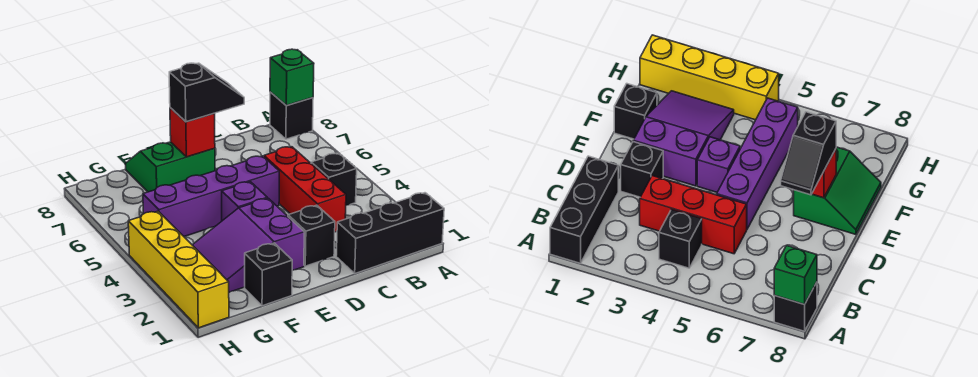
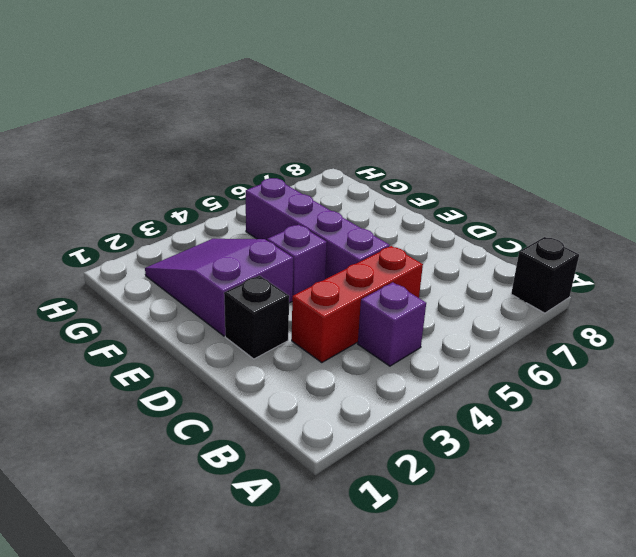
purple brick B4 level 1 -> black brick B4 level 1
none -> black brick A1:C1 level 1
none -> green slope E7:F8 level 1 top 7
none -> black brick F1 level 1

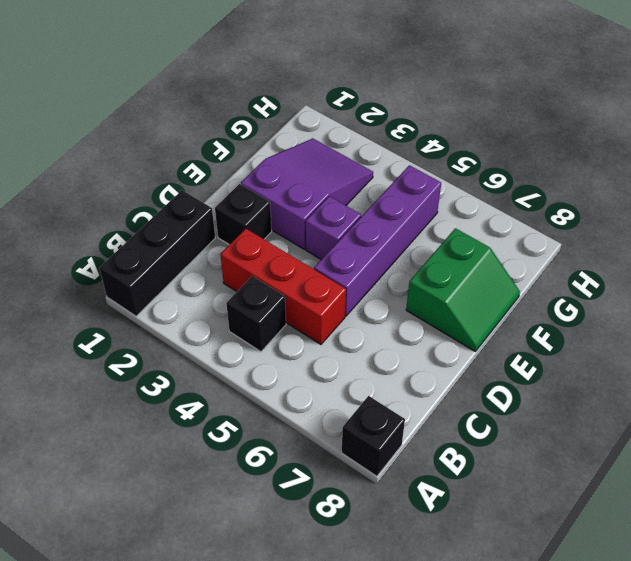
none -> black brick F1 level 1
none -> yellow brick H1:H4 level 1
none -> green brick A8 level 2

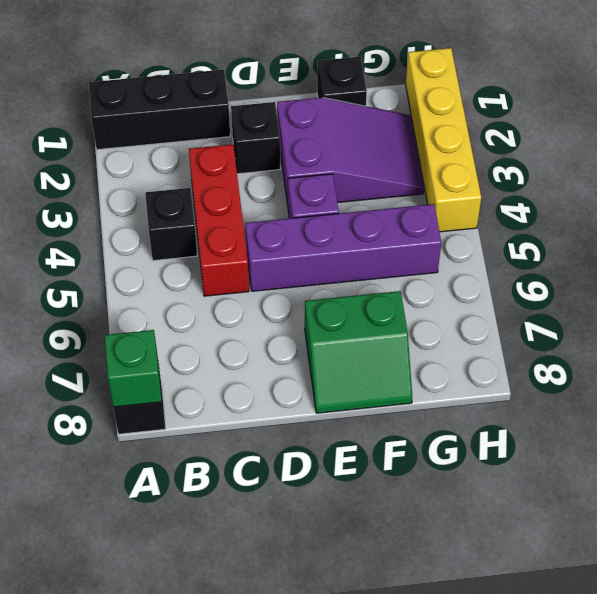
none -> red brick E7 level 2
none -> black slope D7:E7 level 3 top E

